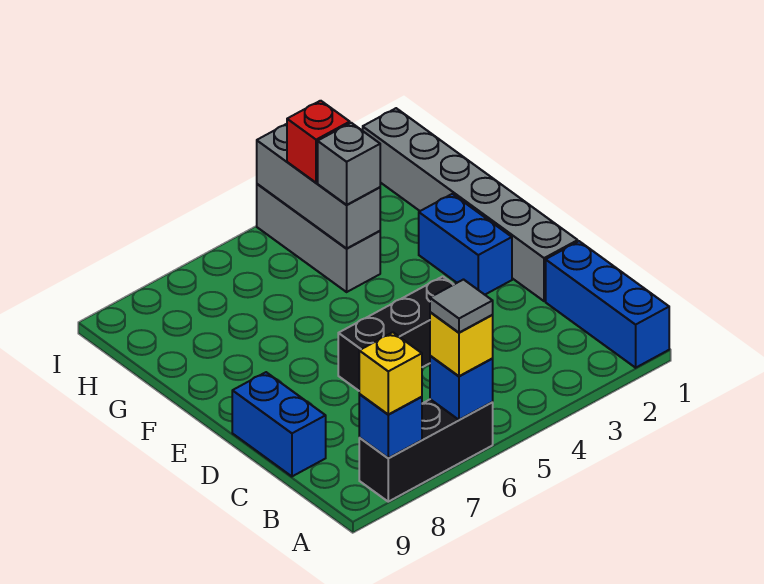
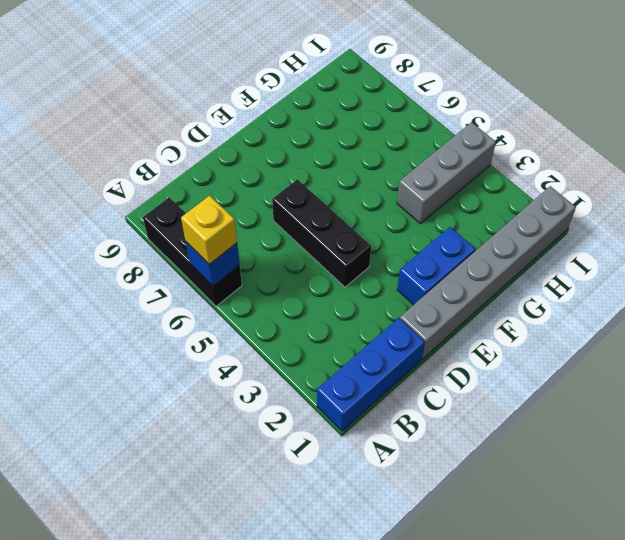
none -> blue brick C9:D9 level 1
none -> blue brick A8 level 2
none -> grey brick G4:I4 level 2

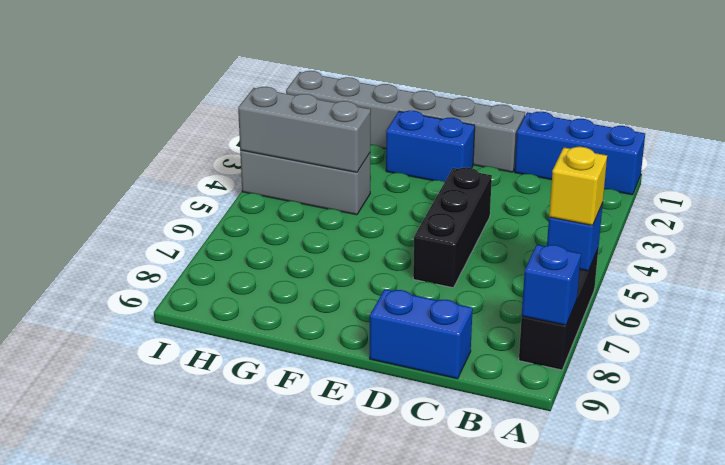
none -> yellow brick A8 level 3
none -> grey brick G4 level 3
none -> red brick H4 level 3

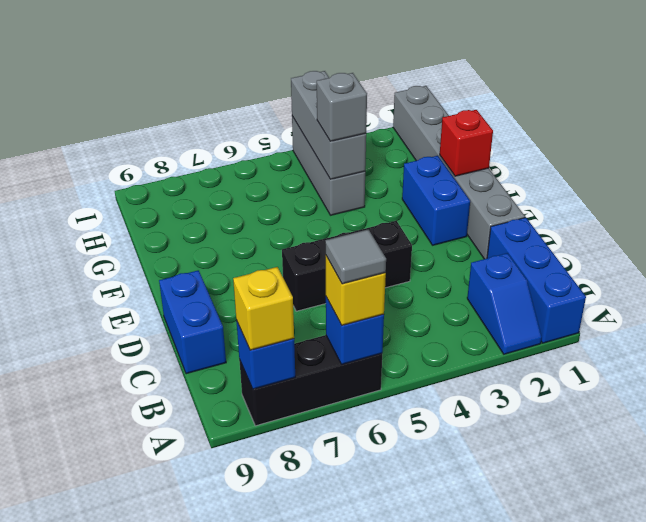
blue slope A2:B2 level 1 top B -> none
red brick F1 level 2 -> red brick H4 level 3

